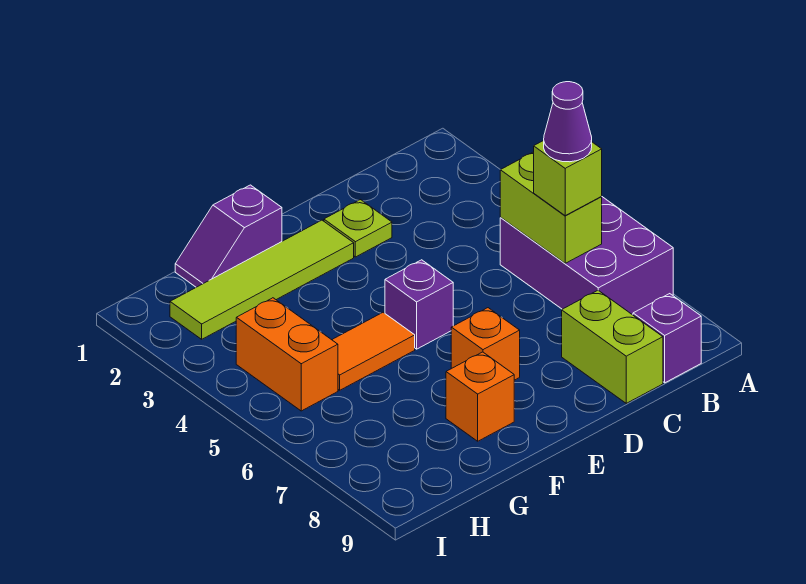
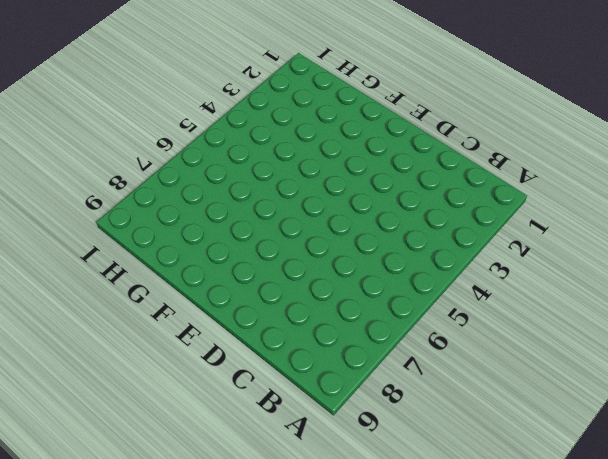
none -> purple brick A5:B7 level 1
none -> purple brick B9 level 1
none -> lime brick C8:C9 level 1

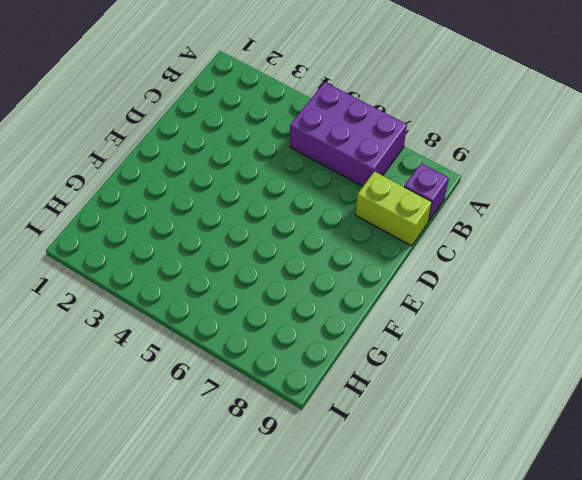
none -> lime plate D2 level 1
none -> lime tile E2:H2 level 1
none -> purple brick E5 level 1

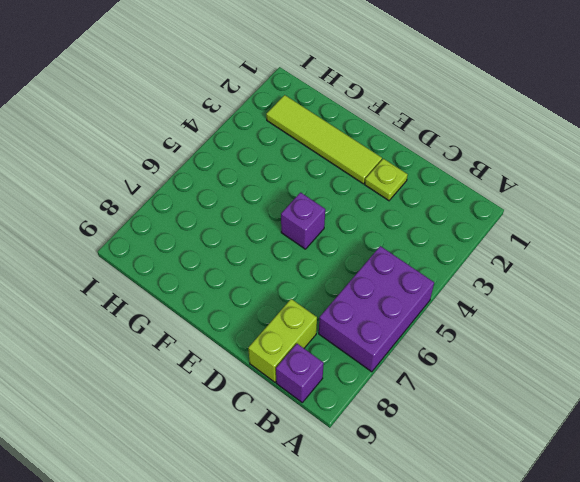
none -> orange brick E7 level 1
none -> purple slope F1:G1 level 1 top F
none -> orange tile F5:G5 level 1

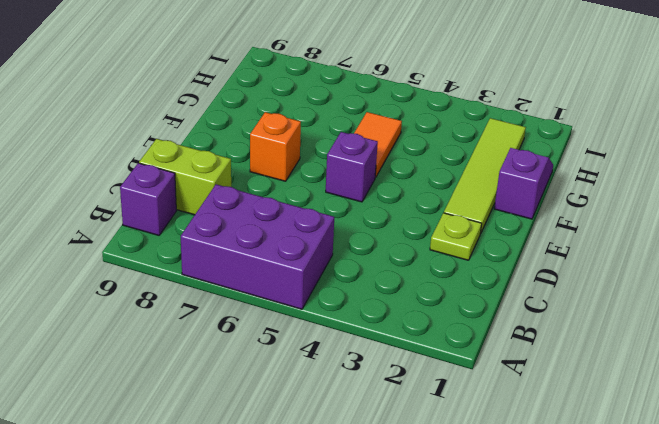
none -> orange brick F8 level 1
none -> orange brick H4:H5 level 1
none -> lime brick B5:B6 level 2

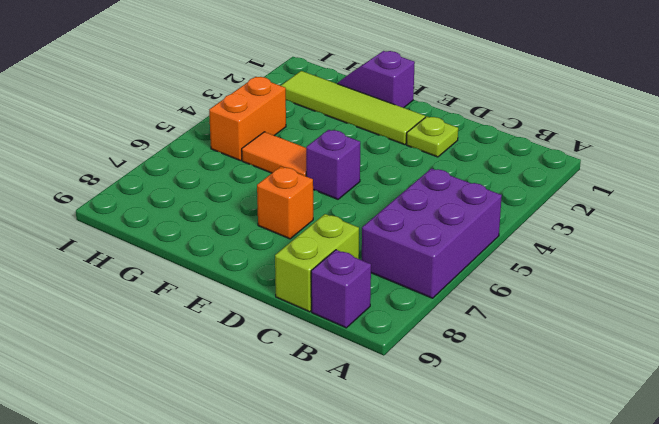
none -> orange brick F8 level 1
none -> lime brick B5:B6 level 2
none -> lime brick B6 level 3

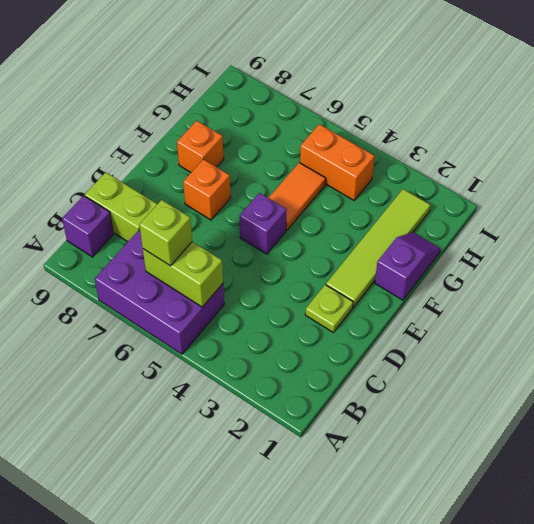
none -> purple cone B6 level 4

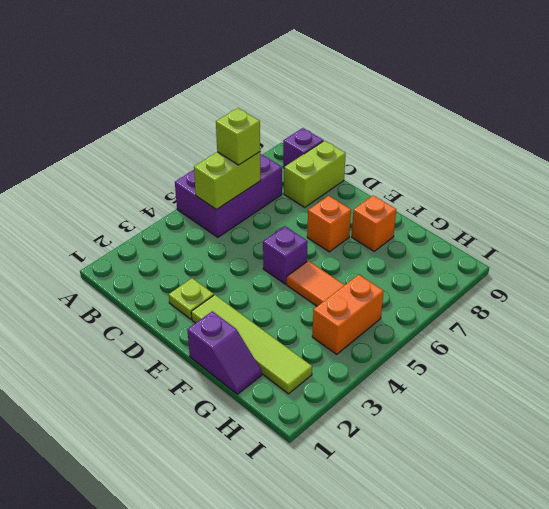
none -> purple cone B6 level 4

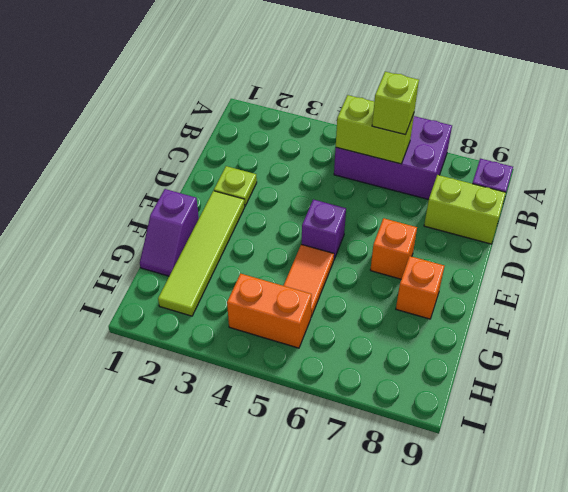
none -> purple cone B6 level 4

